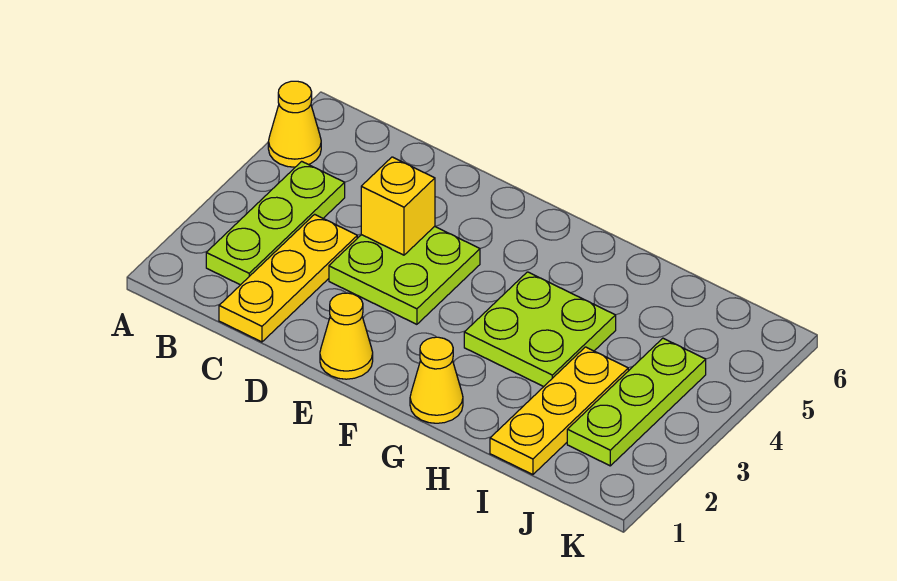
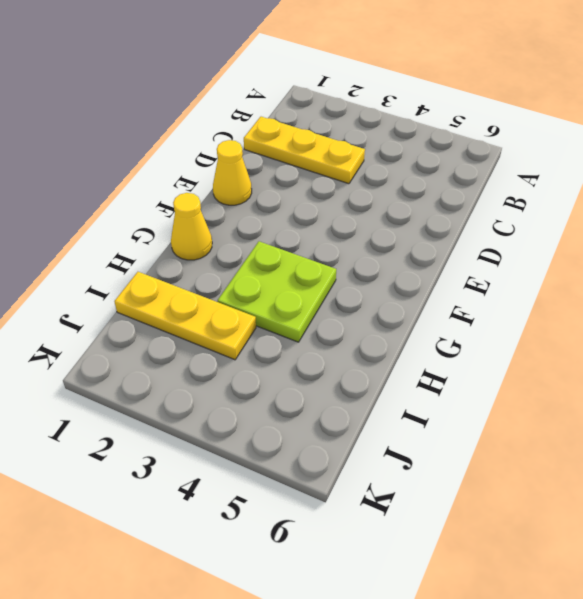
none -> yellow cone A5 level 1
none -> lime plate B2:B4 level 1

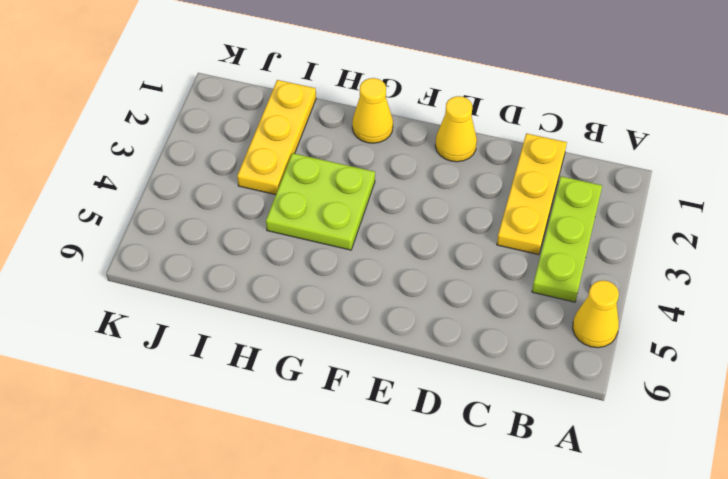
none -> lime plate D3:E4 level 1
none -> lime plate J2:J4 level 1

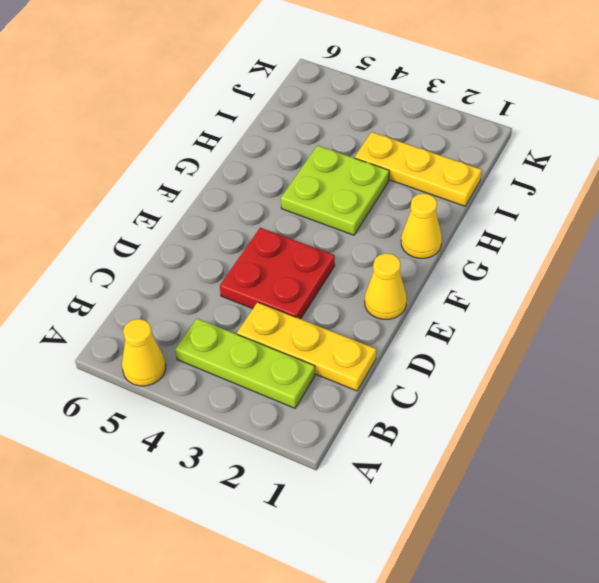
red plate D3:E4 level 1 -> lime plate D3:E4 level 1
none -> lime plate J2:J4 level 1
none -> yellow brick D4 level 2

